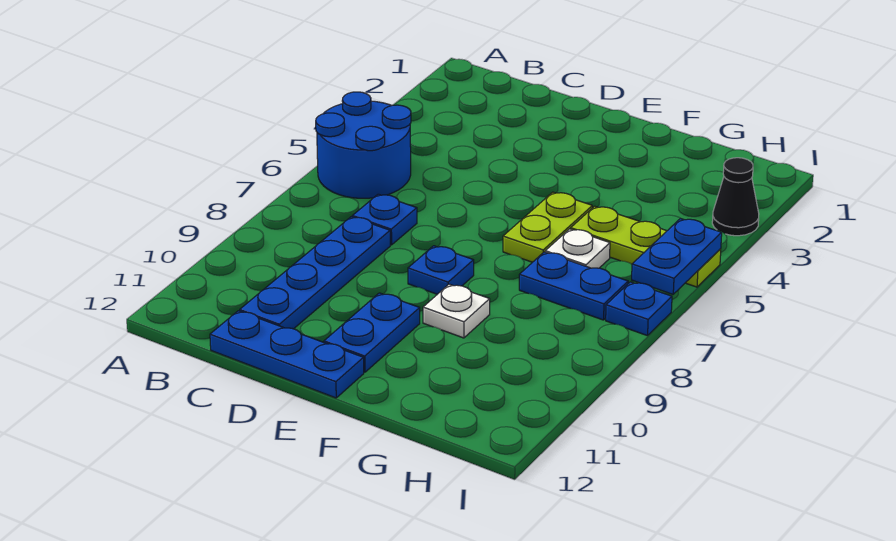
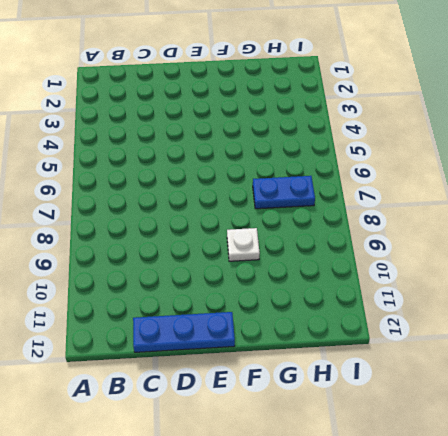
none -> blue round brick A5:B6 level 1
none -> blue plate C7 level 1
none -> blue plate C8:C11 level 1

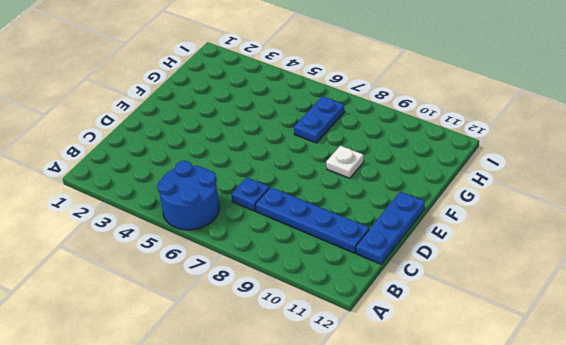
none -> blue plate E8 level 1
none -> blue plate E10:E11 level 1
none -> lime plate F5:F6 level 1

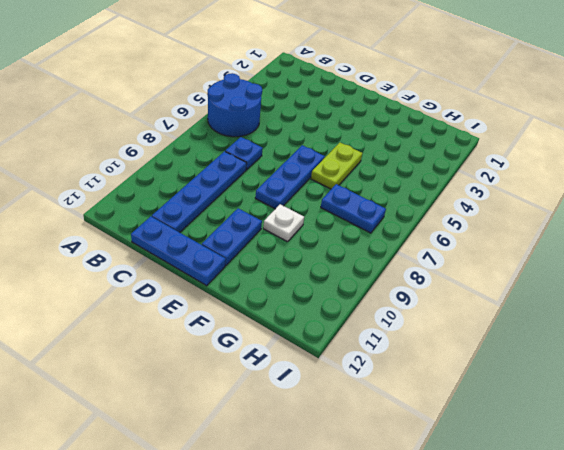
blue plate E6:E8 level 1 -> blue plate E8 level 1
none -> lime plate G5:I5 level 1
none -> white plate G6 level 1
none -> black cone I3 level 1

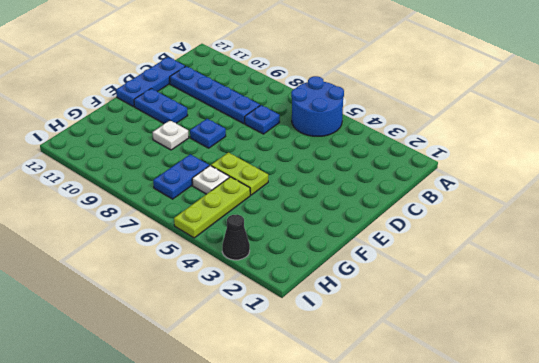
none -> blue plate I7 level 1
none -> blue plate I5:I6 level 2

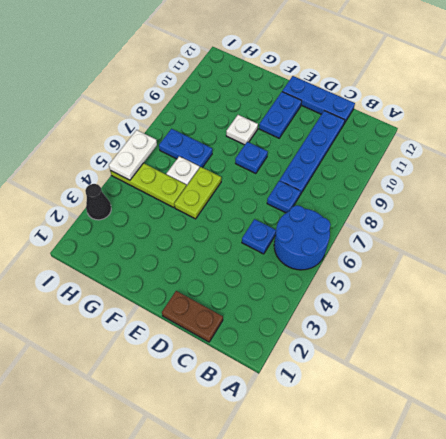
brown plate C1:D1 level 1 -> none
blue plate C5 level 1 -> blue plate I7 level 1
white plate I5:I6 level 2 -> blue plate I5:I6 level 2

